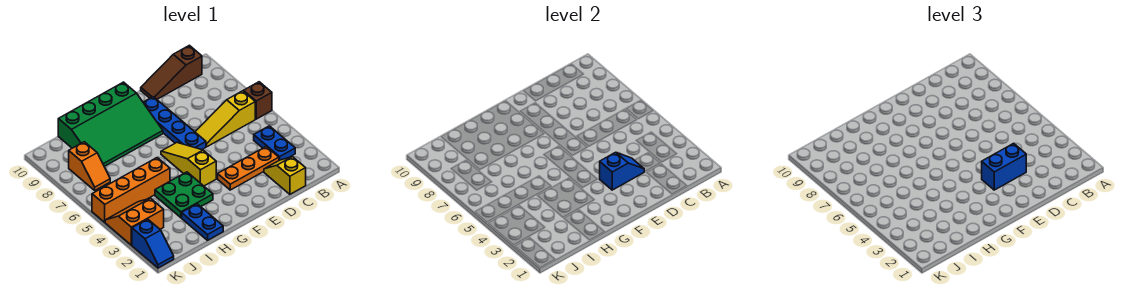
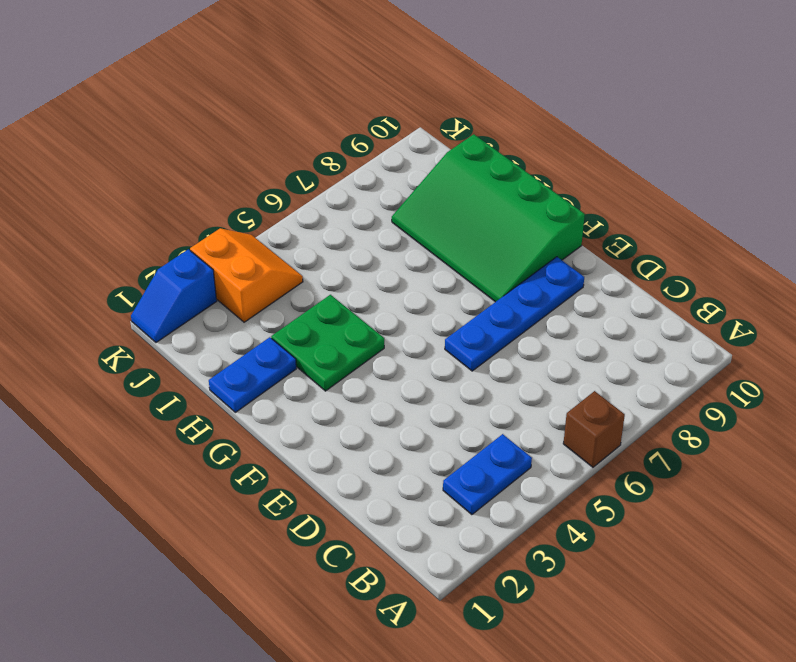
none -> yellow slope B6:D6 level 1 top B
none -> brown slope B10:D10 level 1 top B
none -> yellow slope C1:C2 level 1 top 1

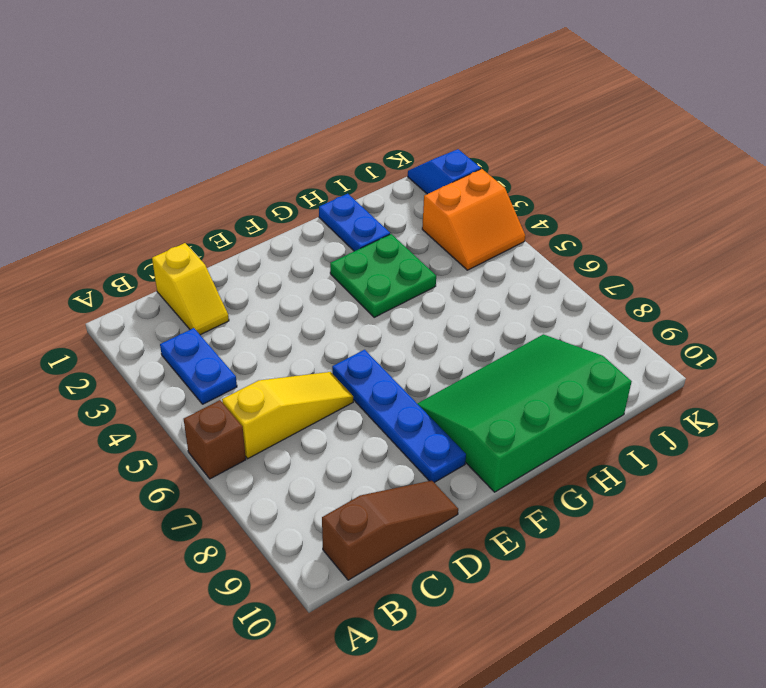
none -> orange plate C3:E3 level 1
none -> yellow slope F4:F6 level 1 top 4
none -> orange brick H5:K5 level 1

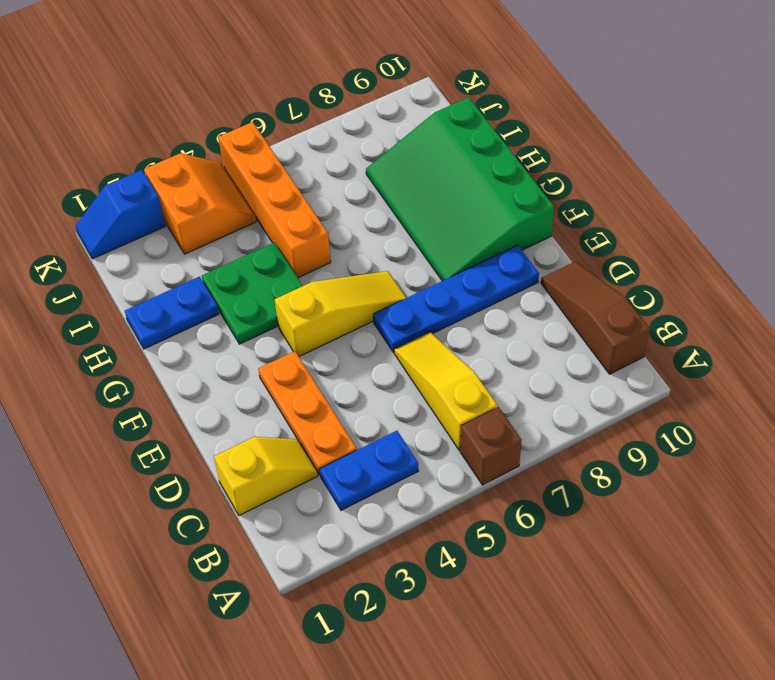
none -> orange slope J7:J8 level 1 top 8
none -> blue slope D3:E3 level 2 top E
none -> blue brick D3:E3 level 3

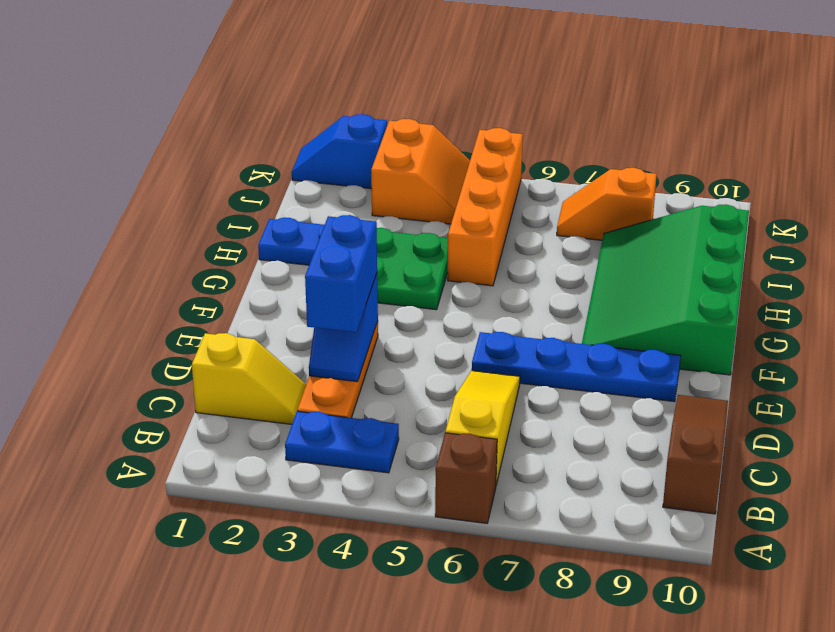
none -> yellow slope F4:F6 level 1 top 4

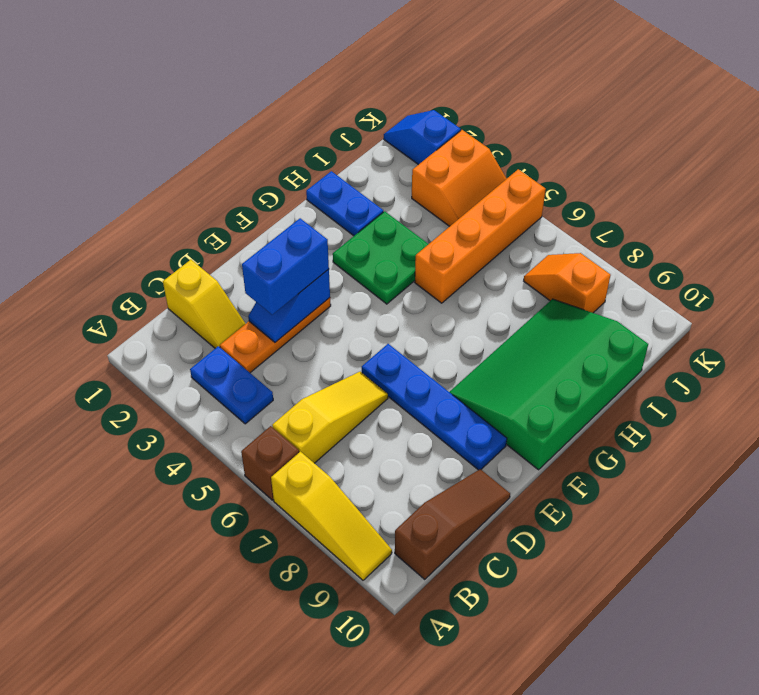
yellow slope A7:A9 level 1 top 7 -> yellow slope F4:F6 level 1 top 4

